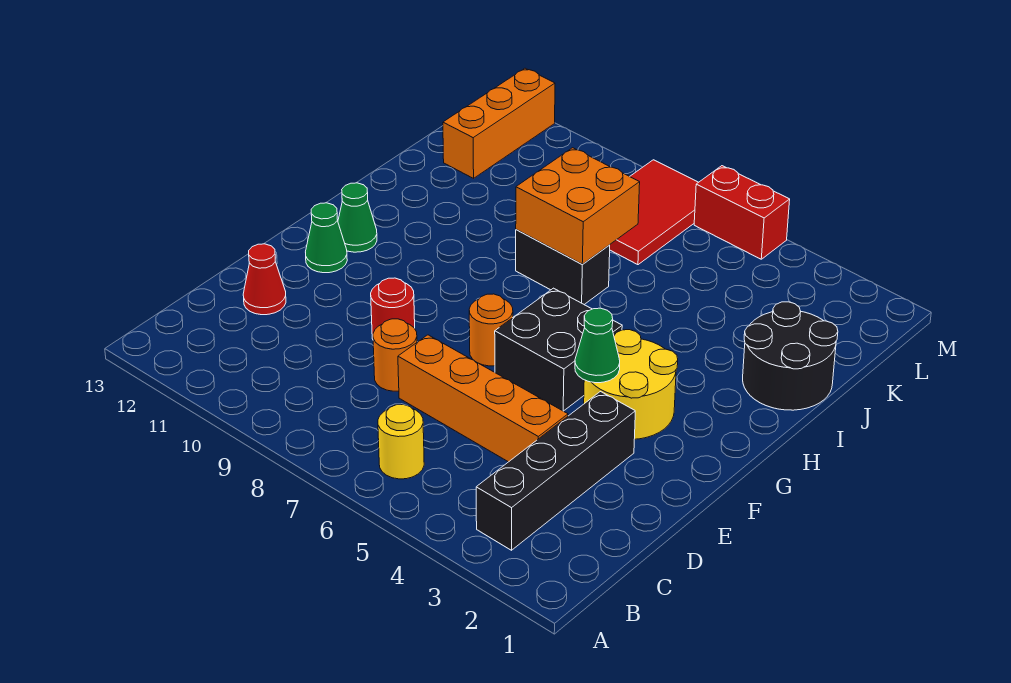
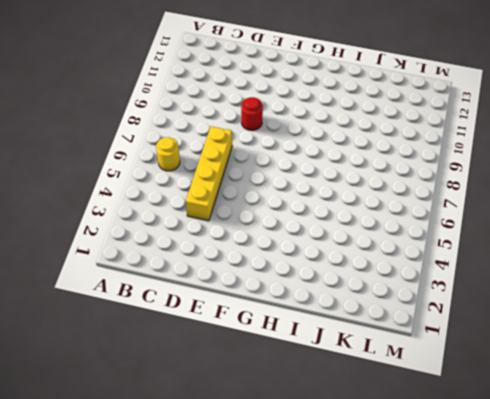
yellow brick D4:D7 level 1 -> orange brick D4:D7 level 1
none -> black brick B3:E3 level 1
none -> orange round brick D8 level 1
none -> red cone D12 level 1

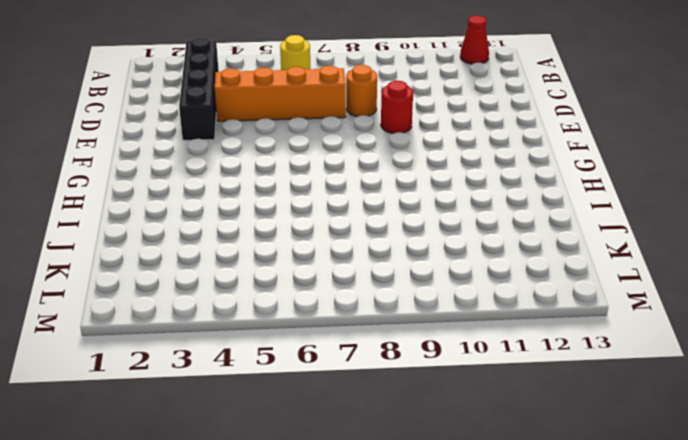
red cone A12 level 1 -> red cone D12 level 1
none -> yellow round brick F3:G4 level 1
none -> black brick F5:G6 level 1
none -> orange round brick F7 level 1

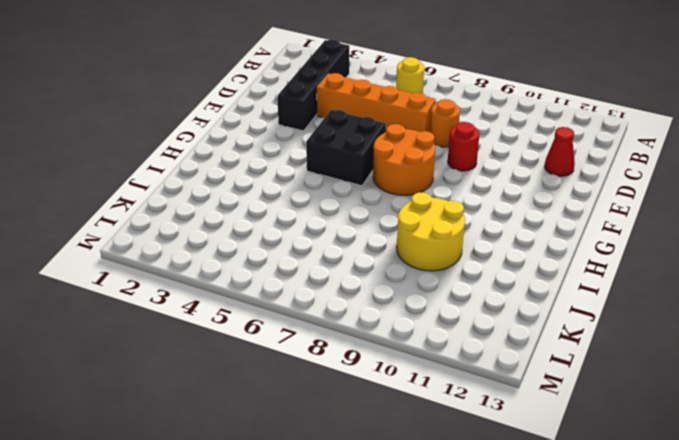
orange round brick F7:G8 level 1 -> orange round brick F7 level 1
yellow round brick I9:J10 level 1 -> yellow round brick F3:G4 level 1
none -> green cone F12 level 1
none -> green cone G12 level 1
none -> black round brick I1:J2 level 1

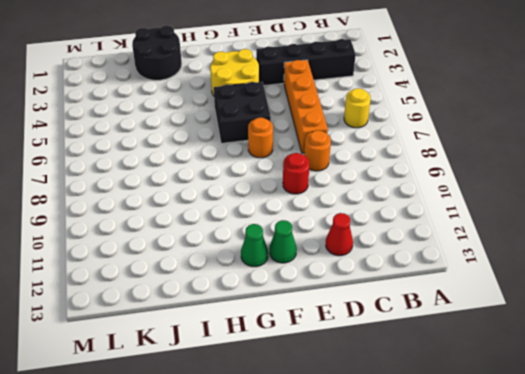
none -> black brick I7:I8 level 1
none -> red tile K7:M8 level 1
none -> orange brick K12:M12 level 1

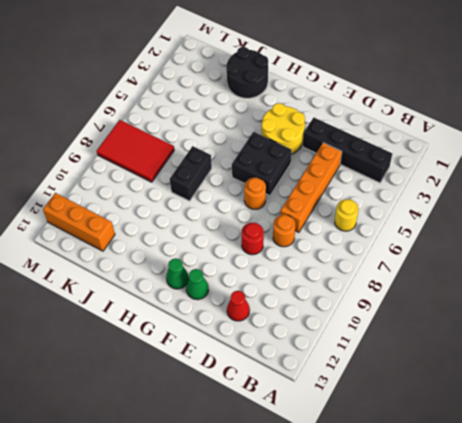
none -> red brick M5:M6 level 1
none -> green cone F4 level 2
none -> orange brick I7:J8 level 2

